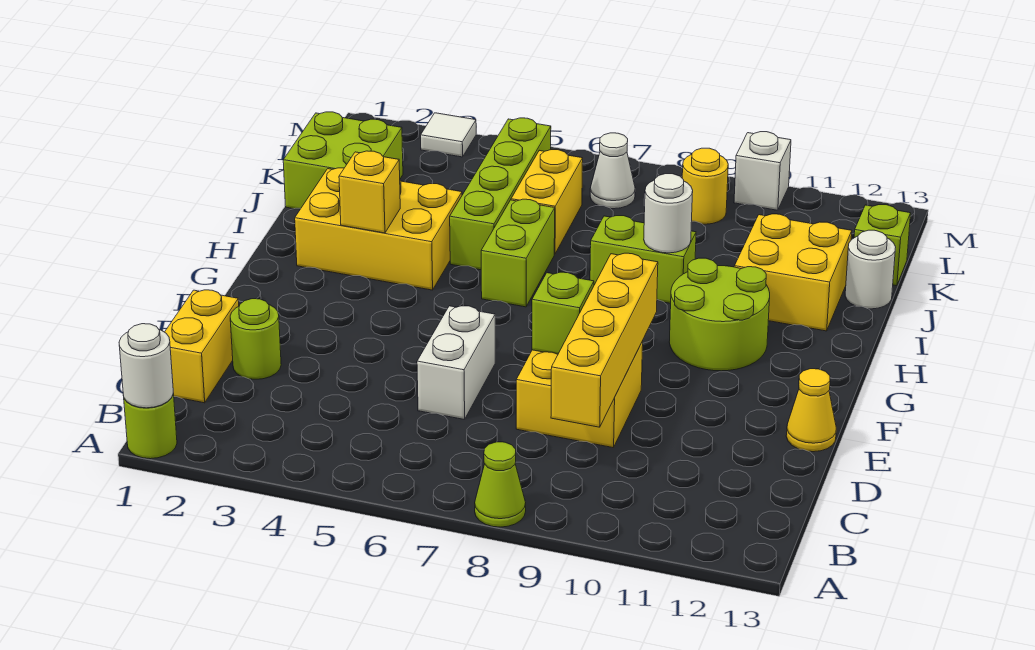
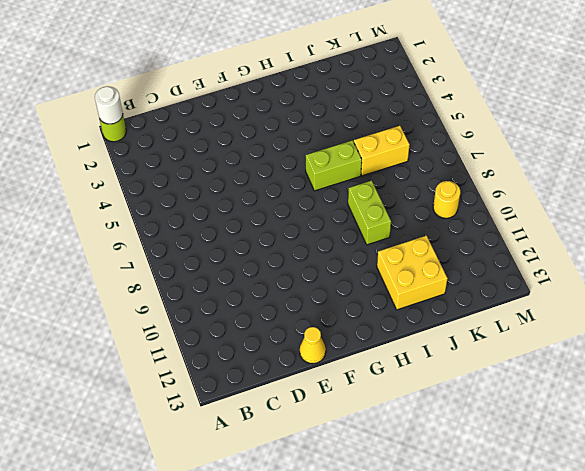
none -> lime cone A8 level 1
none -> yellow brick C1:D1 level 1
none -> lime round brick D2 level 1

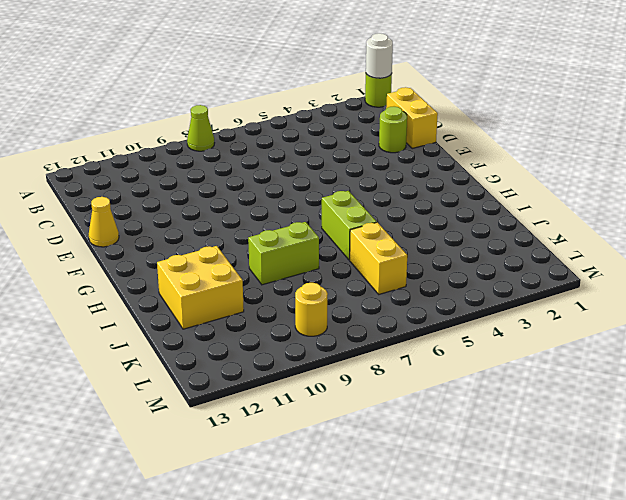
none -> white brick D6:E6 level 1
none -> yellow brick D8:E9 level 1
none -> lime round brick G10:H11 level 1

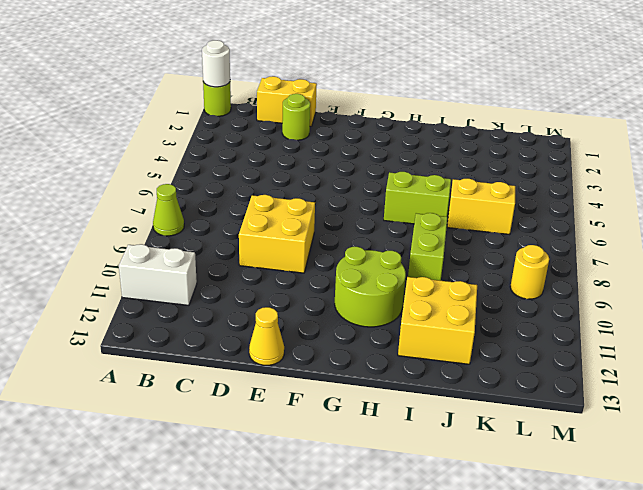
white brick A11:B11 level 1 -> white brick D6:E6 level 1
none -> yellow brick H2:I4 level 1
none -> lime brick I5:L5 level 1
none -> lime brick J1:K2 level 1

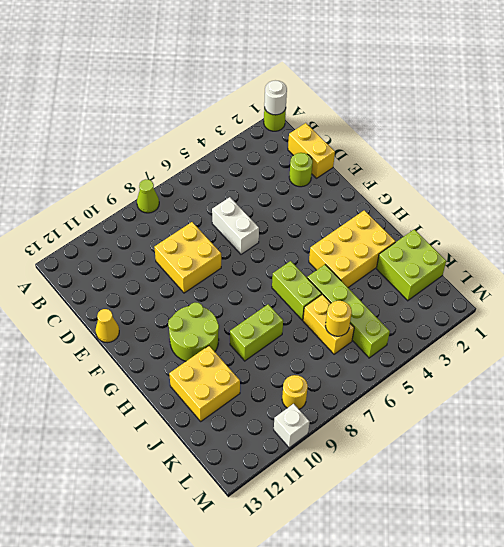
yellow round brick K6 level 2 -> none
none -> white round brick J13 level 1
none -> lime brick K13 level 1
none -> white cone L7 level 1

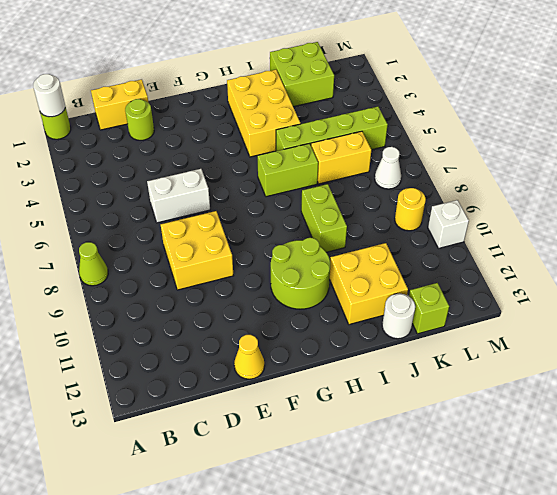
none -> white tile M3 level 1
none -> yellow brick C9:F9 level 2
none -> lime brick E8 level 2

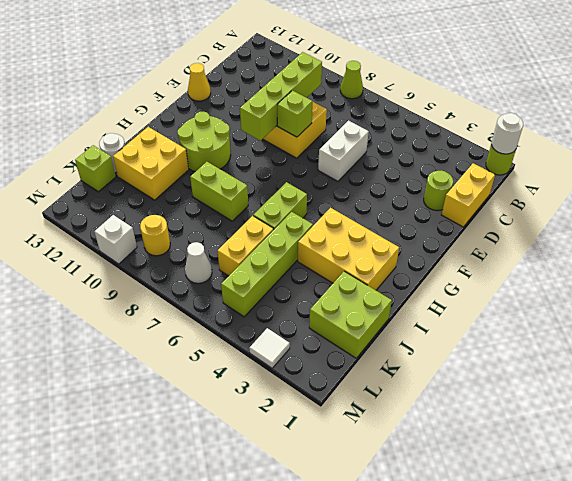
lime brick C9:F9 level 2 -> yellow brick C9:F9 level 2
none -> yellow brick H3 level 2
none -> white round brick I9 level 2

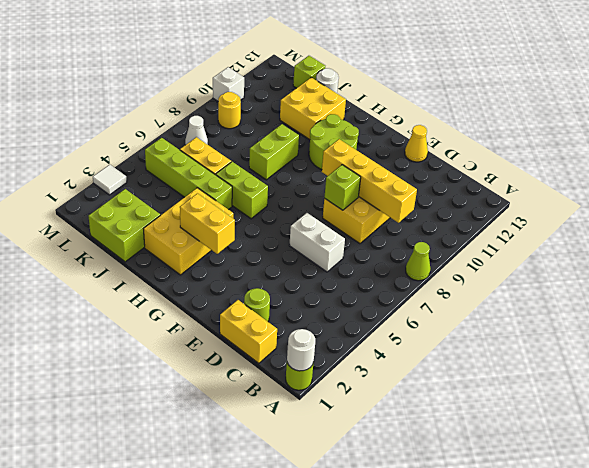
yellow brick G3:H3 level 2 -> yellow brick H3 level 2
none -> white round brick I9 level 2

